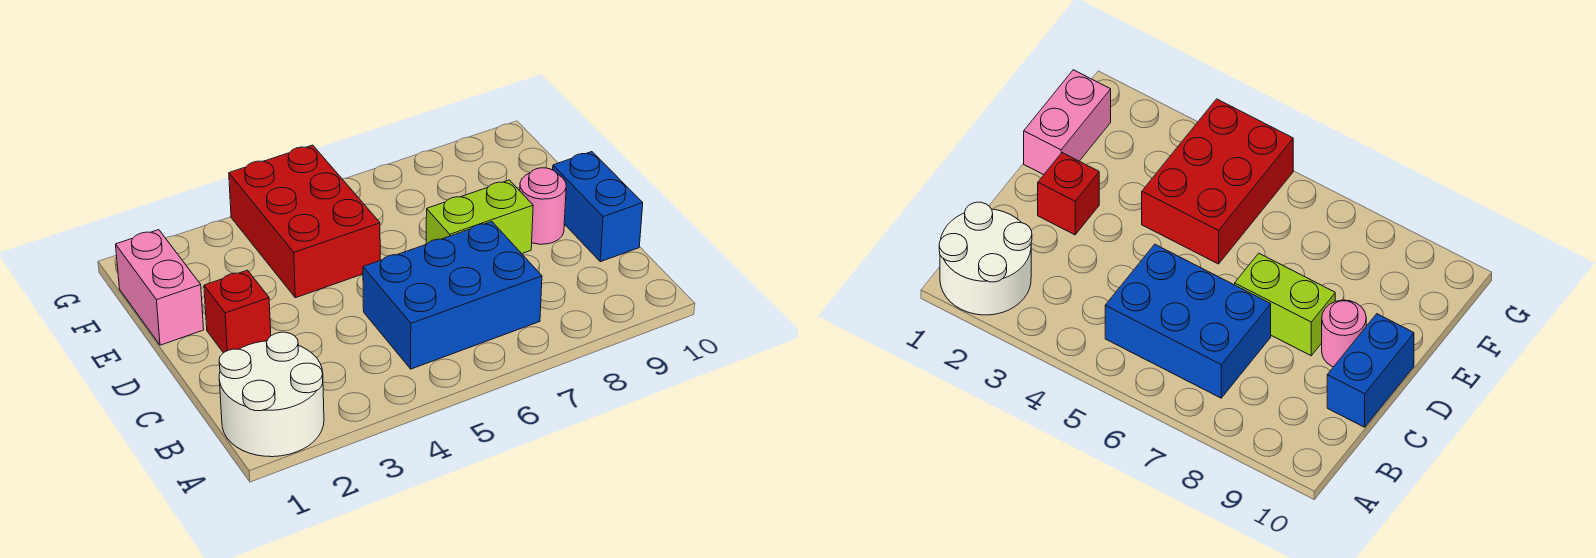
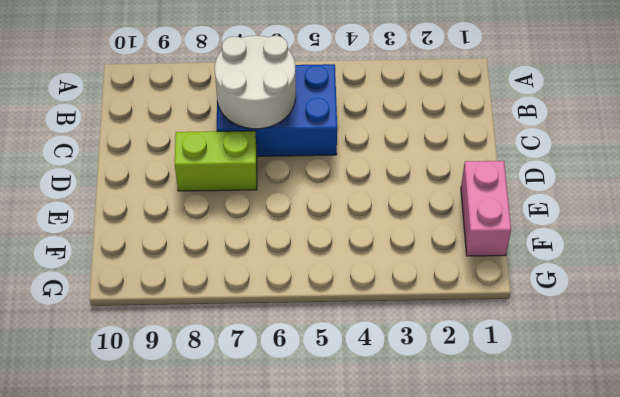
white round brick B6:C7 level 2 -> white round brick A1:B2 level 1
none -> blue brick C10:D10 level 1
none -> red brick D2 level 1

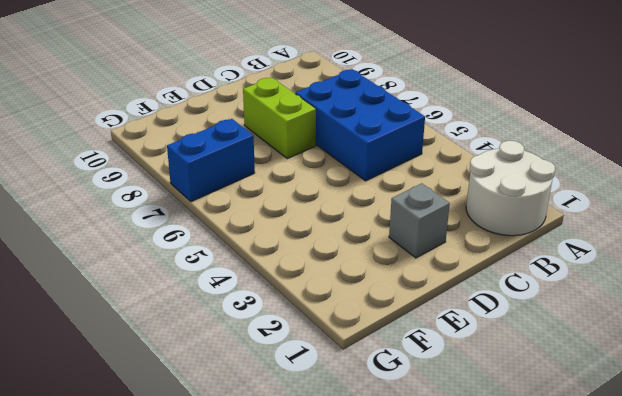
grey brick D2 level 1 -> red brick D2 level 1
blue brick F7:G7 level 1 -> blue brick C10:D10 level 1
none -> pink round brick D9 level 1
none -> pink brick E1:F1 level 1

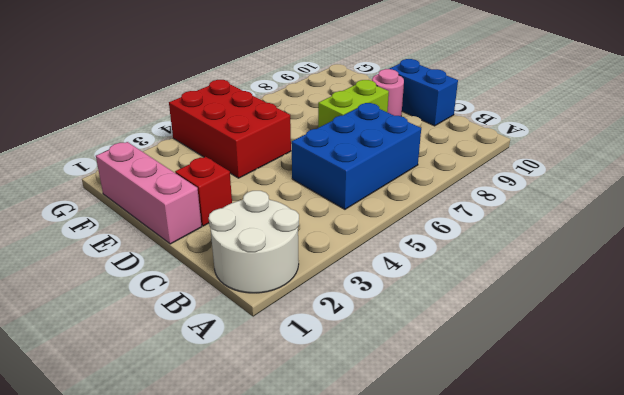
pink brick D1:F1 level 1 -> pink brick E1:F1 level 1

